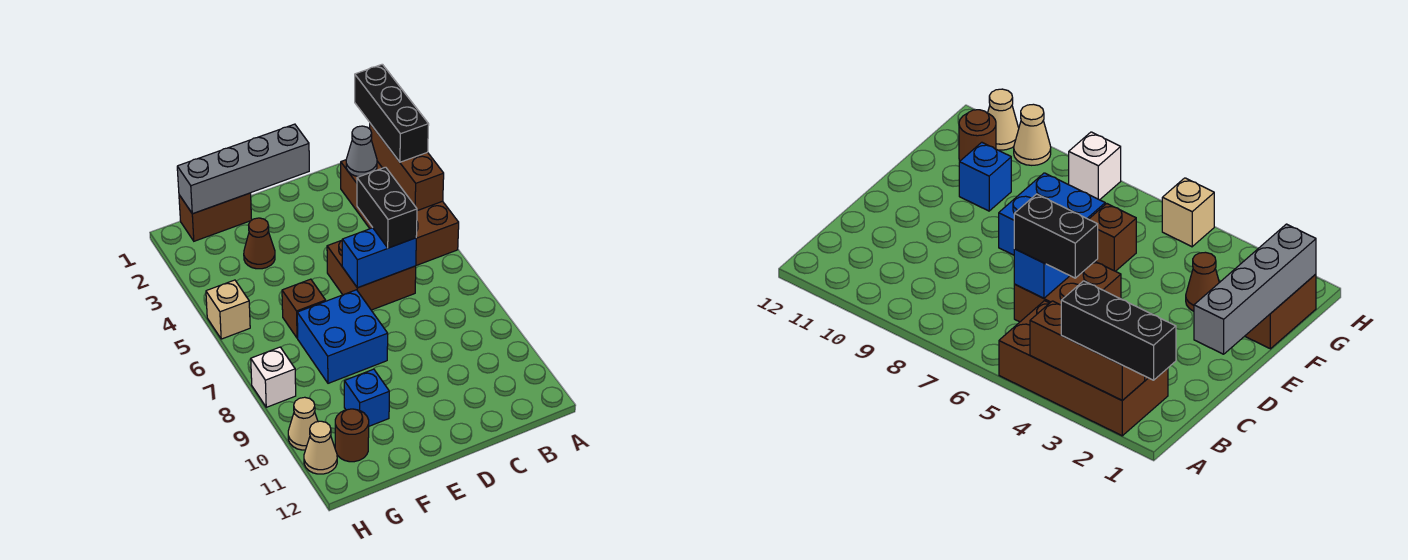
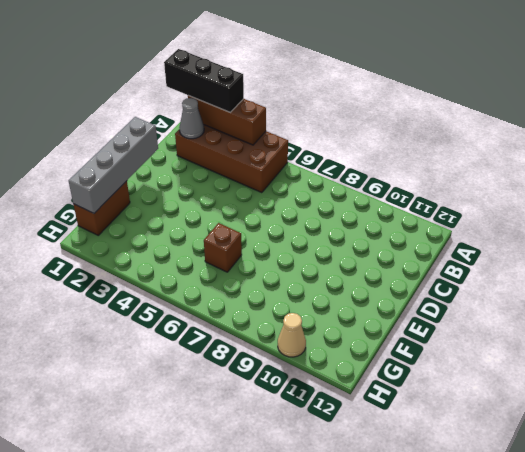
none -> brown brick C5:D6 level 1
none -> blue brick E7:F8 level 1
none -> brown cone F3 level 1

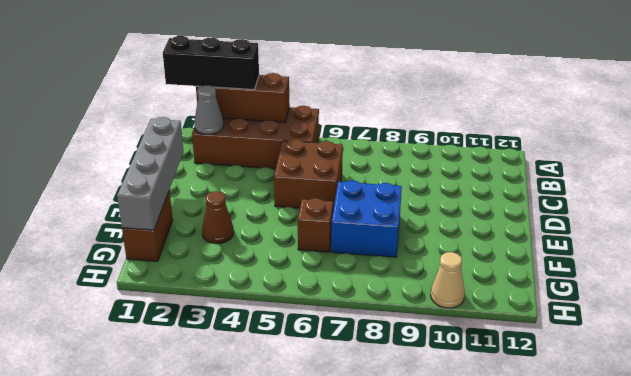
none -> blue brick F10 level 1
none -> brown round brick G11 level 1
none -> tan brick H5 level 1

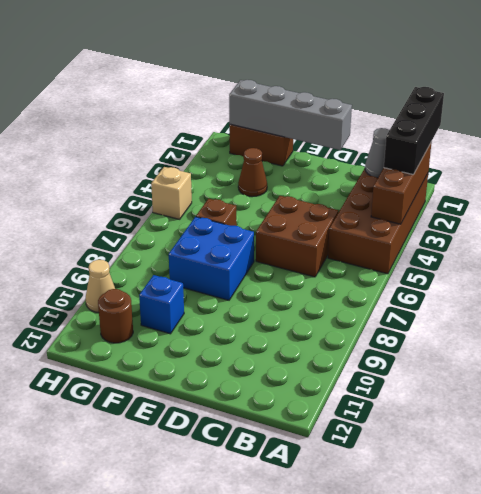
none -> white brick H8 level 1
none -> tan cone H11 level 1
none -> blue brick C6:D6 level 2

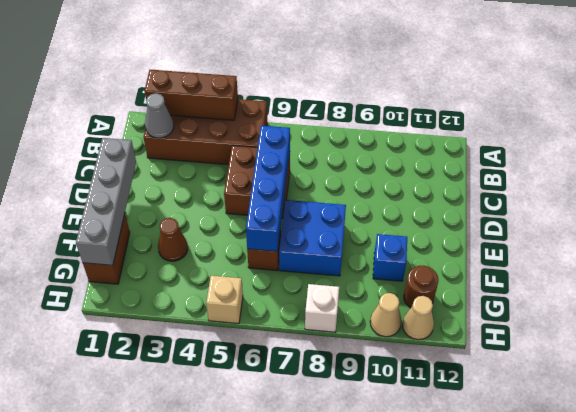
blue brick C6:F6 level 2 -> blue brick C6:D6 level 2
none -> black brick A1:A3 level 3
none -> black brick C5:C6 level 3

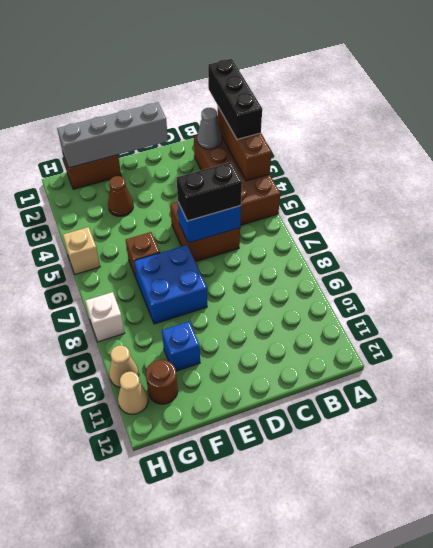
black brick C6:D6 level 3 -> black brick C5:C6 level 3

